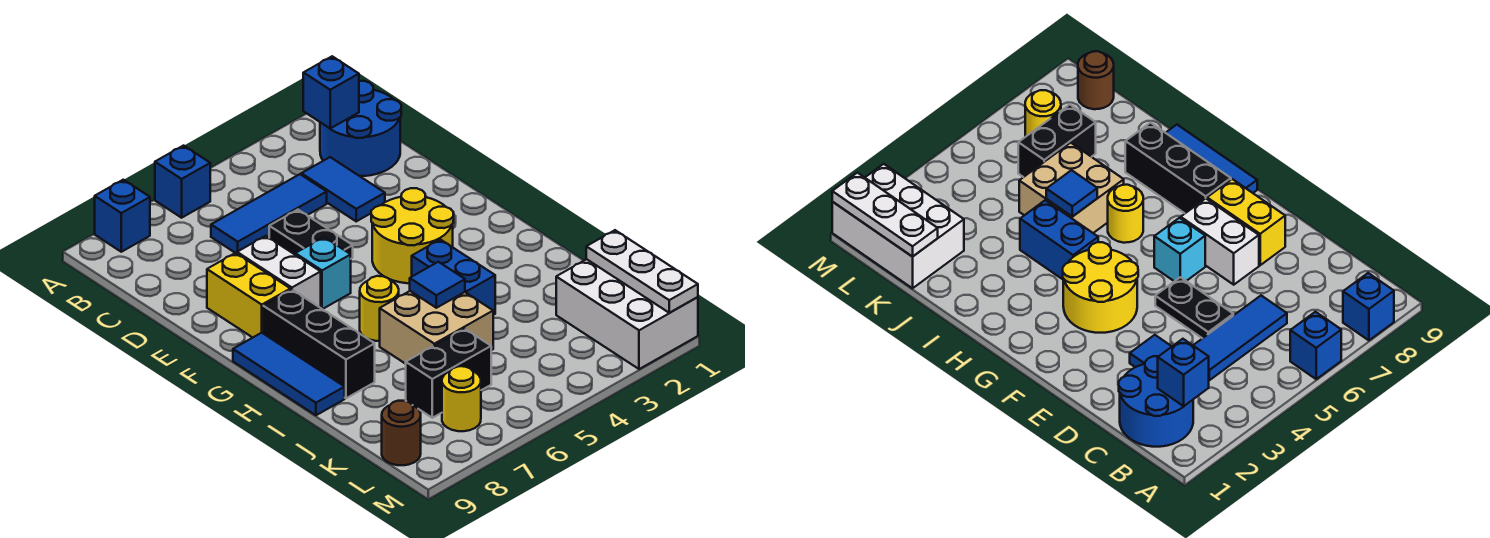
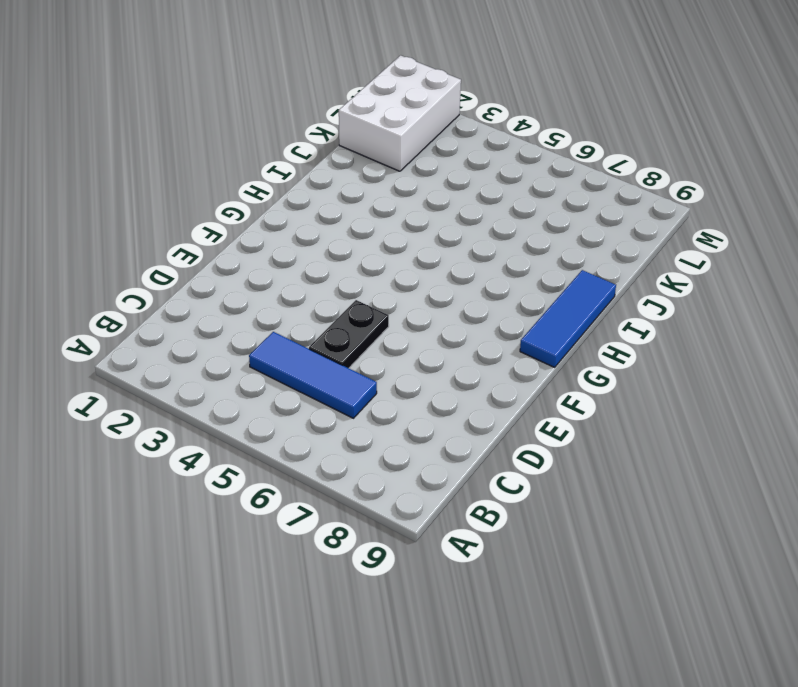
none -> blue brick A6 level 1
none -> blue brick A8 level 1
none -> blue round brick B1:C2 level 1

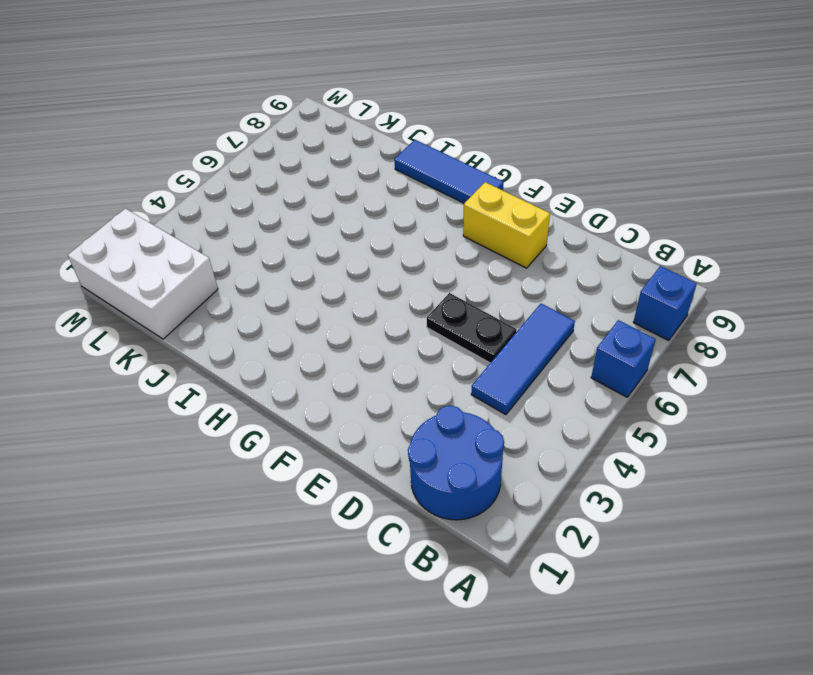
none -> blue tile C3:D3 level 1
none -> white brick E7:F7 level 1
none -> yellow round brick F3:G4 level 1

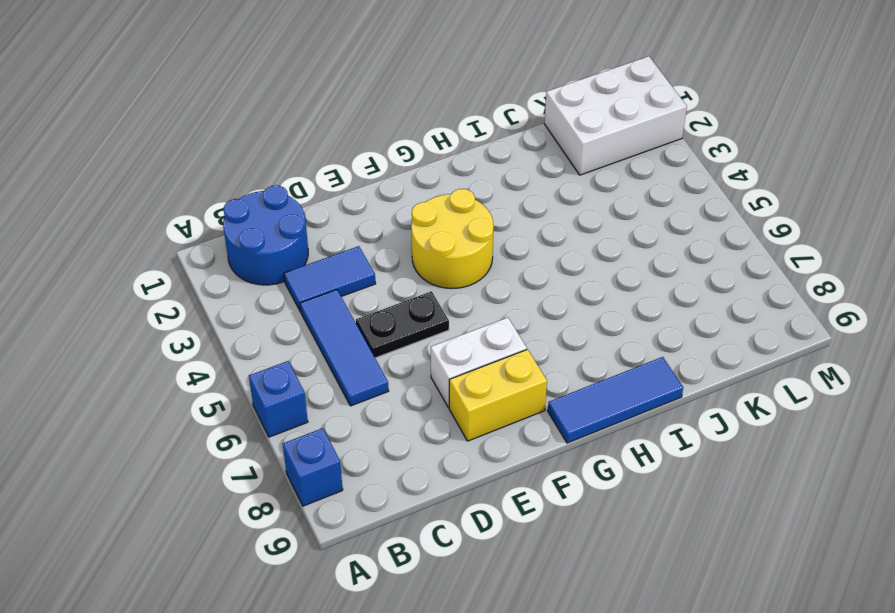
none -> cyan brick F6 level 1
none -> black brick G8:I8 level 1
none -> blue brick H4:I4 level 1

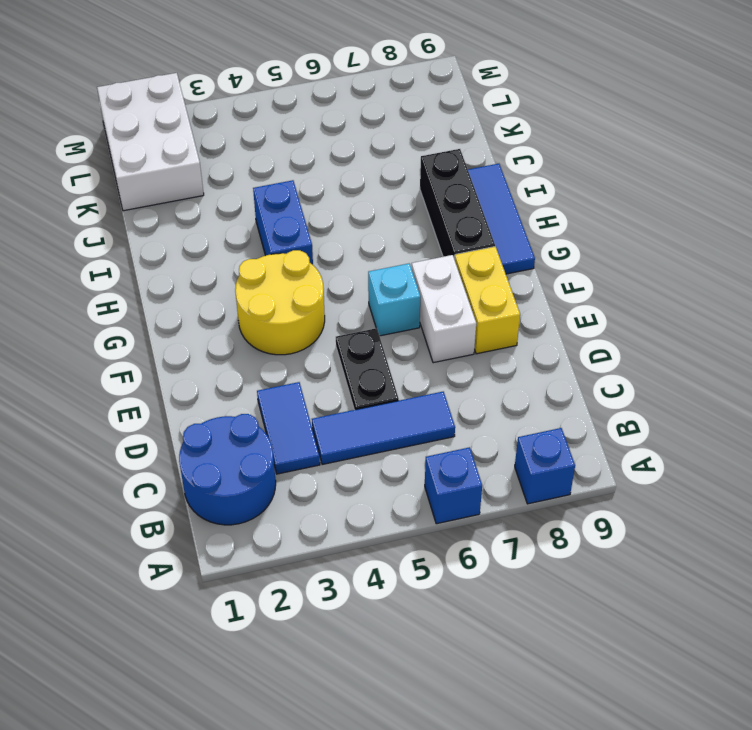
none -> yellow round brick H6 level 1
none -> tan brick I5:J6 level 1
none -> black brick K6:K7 level 1

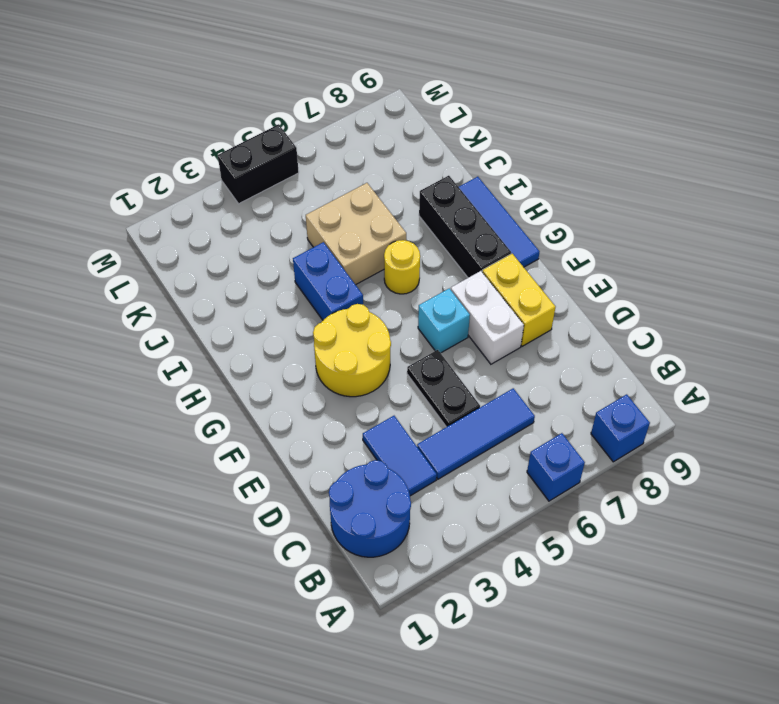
black brick M4:M5 level 1 -> black brick K6:K7 level 1
none -> white brick K1:M2 level 1
none -> yellow round brick L7 level 1
none -> brown round brick L9 level 1

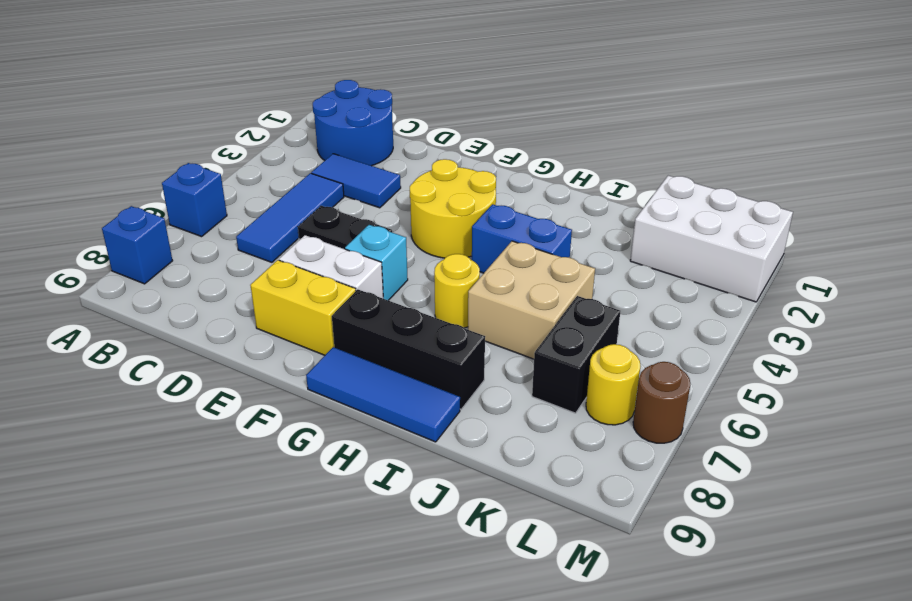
brown round brick M7 level 1 -> brown round brick L9 level 1
none -> blue brick B2 level 2
none -> blue tile I5 level 2
none -> white plate K1:M1 level 2

